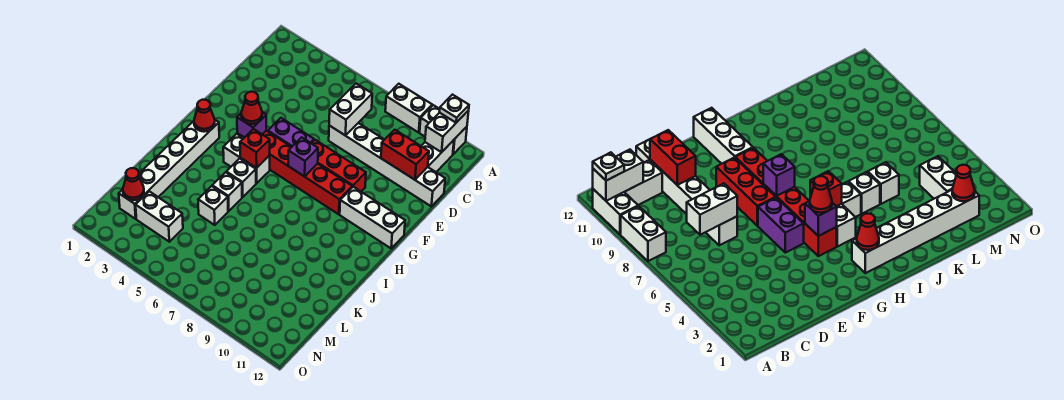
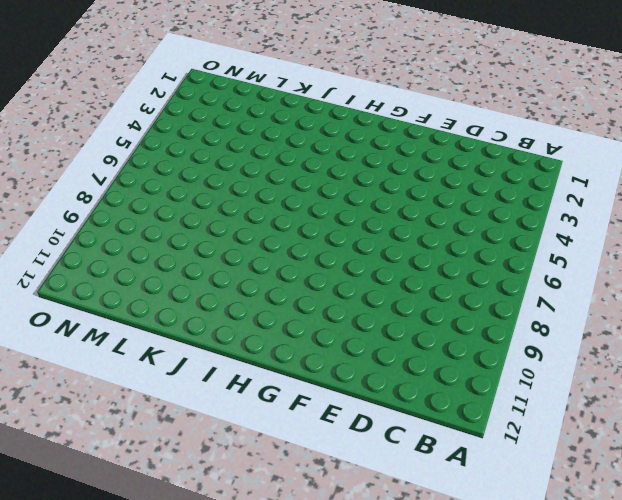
none -> white brick A8:A9 level 1
none -> white brick A10:A11 level 1
none -> white brick B11:C11 level 1

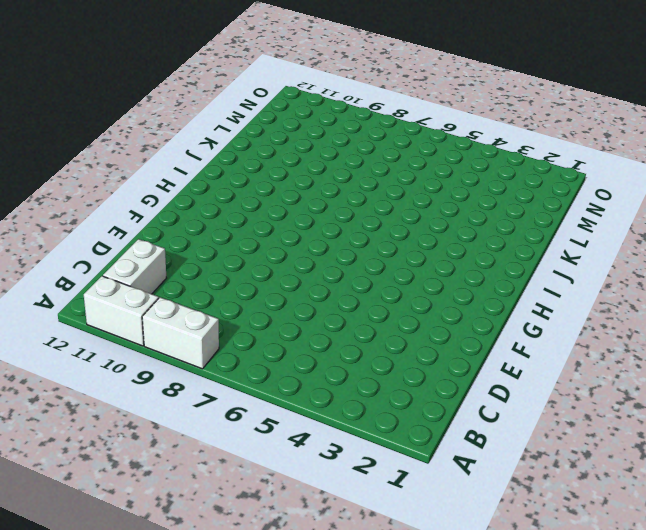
none -> white brick D7:D12 level 1
none -> purple brick F5:F6 level 1
none -> red brick F7:F9 level 1

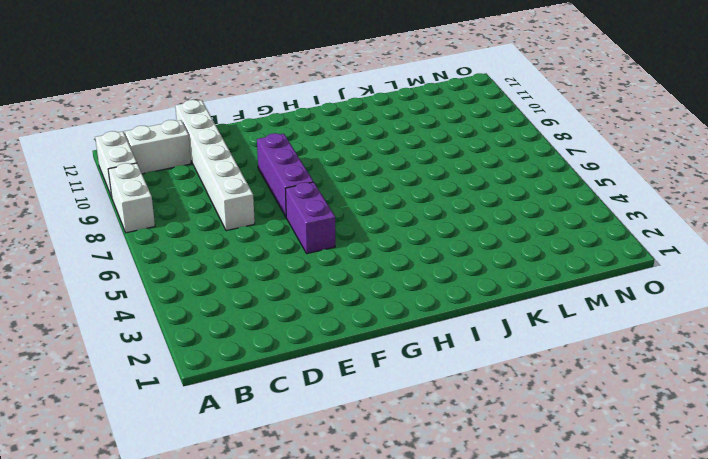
purple brick F7:F9 level 1 -> red brick F7:F9 level 1
none -> red brick G4:G9 level 1
none -> white brick G10:G12 level 1
none -> white brick H2:M2 level 1

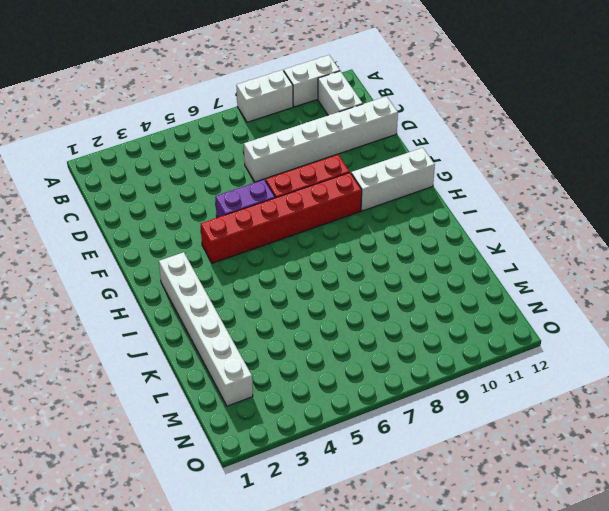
none -> white brick H4:H5 level 1
none -> white brick I5 level 1
none -> white brick J5 level 1

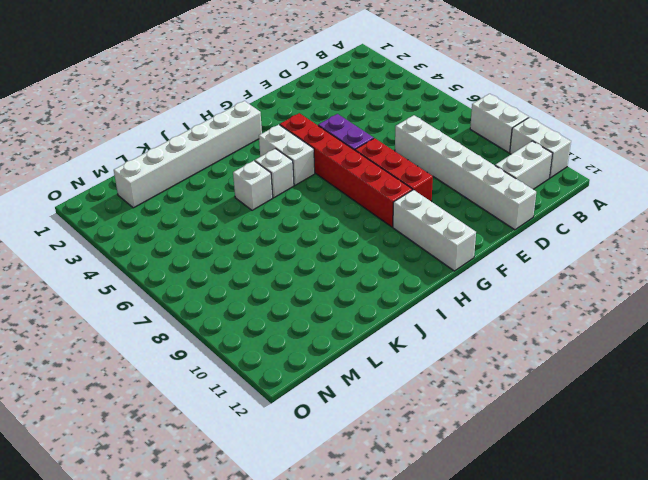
none -> white brick K5 level 1
none -> white brick M3:M4 level 1
none -> white brick A11:B11 level 2

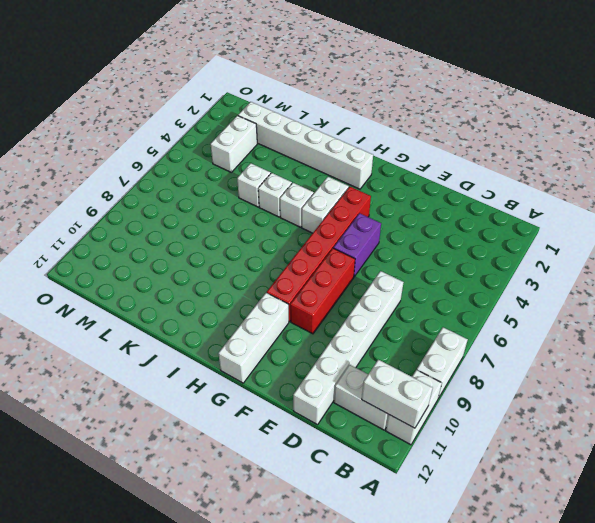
none -> white brick C7:D7 level 2
none -> red brick D10:D11 level 2
none -> purple brick G4 level 2

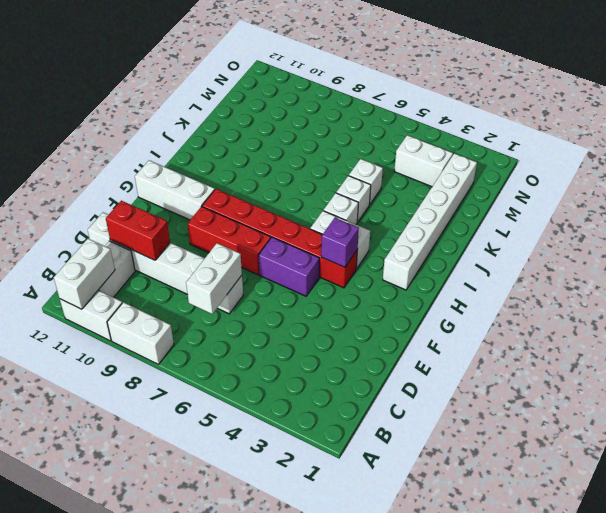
none -> purple brick G7 level 2
none -> red cone H2 level 2
none -> red brick H5 level 2

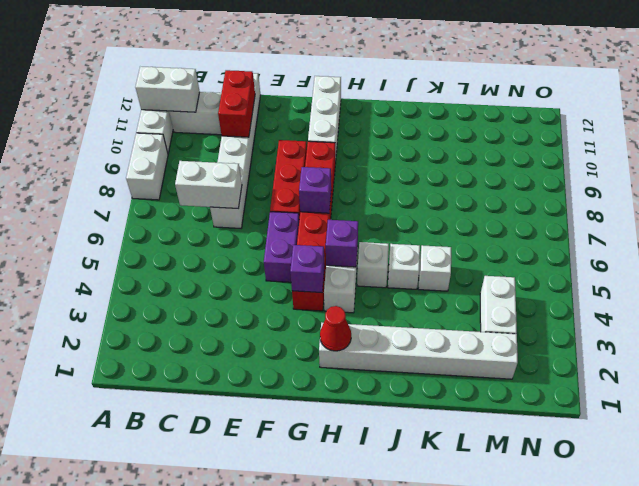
purple brick H5 level 2 -> red brick H5 level 2
none -> red cone M2 level 2
none -> white plate A11 level 3
none -> red cone G4 level 3

